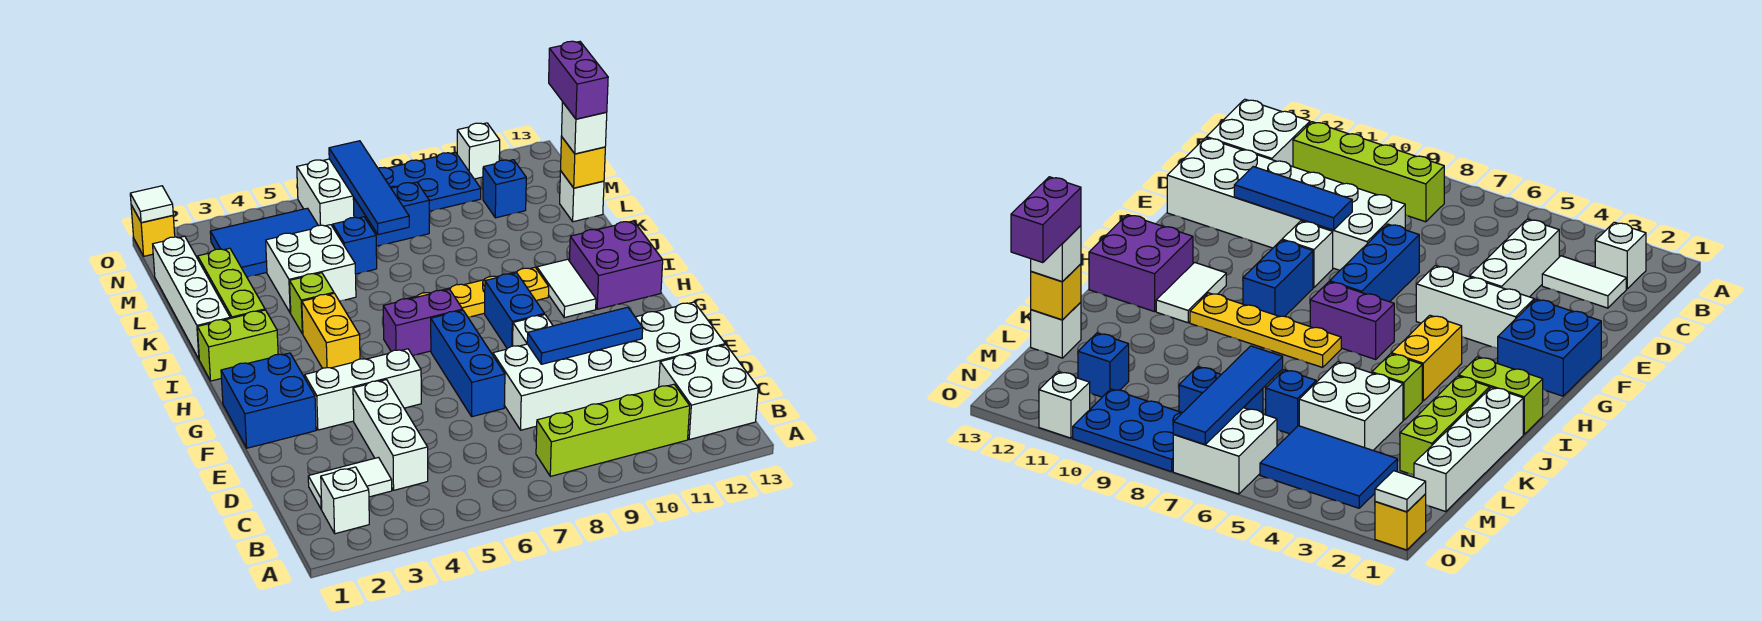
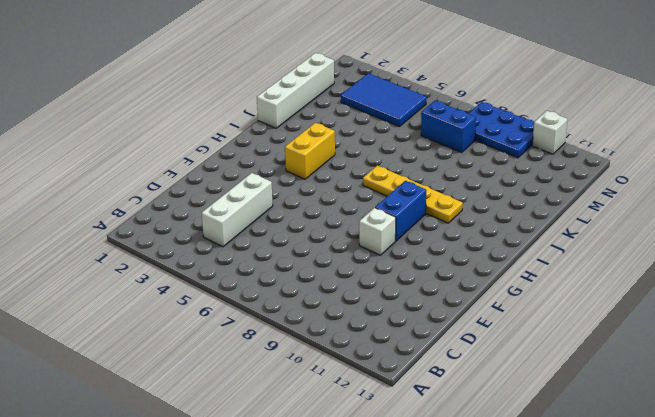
none -> white brick B2 level 1
none -> lime brick B8:B11 level 1
none -> white brick B12:C13 level 1
none -> white tile C2:C3 level 1

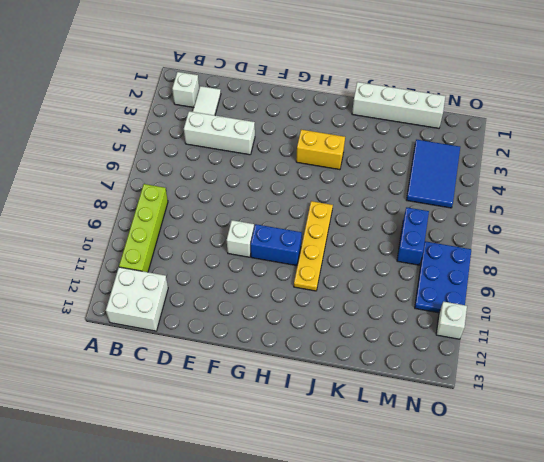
none -> white brick D8:E13 level 1
none -> blue brick E7:G7 level 1
none -> blue brick F1:G2 level 1
none -> white brick F3:F5 level 1

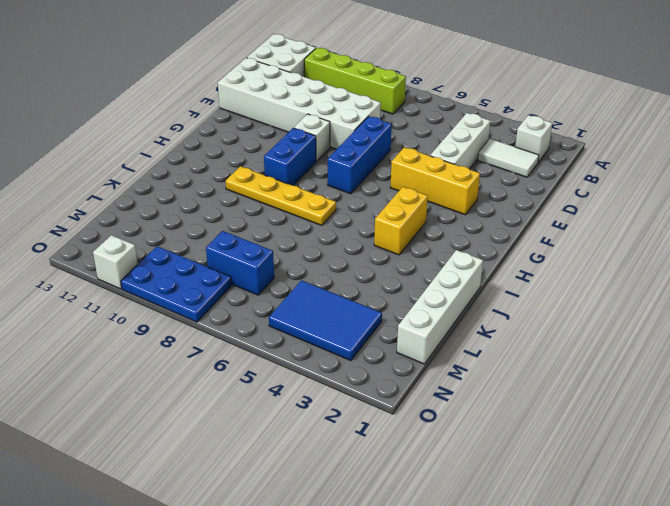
yellow brick F3:F5 level 1 -> white brick F3:F5 level 1
none -> blue brick F1:G2 level 1
none -> purple brick H6:H7 level 1
none -> white tile H11:I11 level 1
none -> purple brick H12:I13 level 1

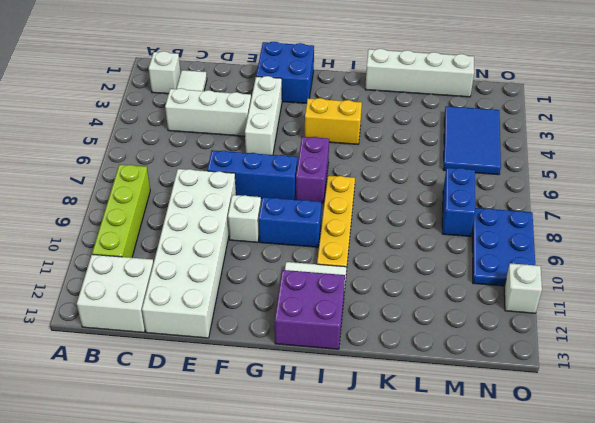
none -> lime brick I1:I2 level 1
none -> lime brick J2:L2 level 1
none -> lime brick J4 level 1
none -> white brick K4:L5 level 1

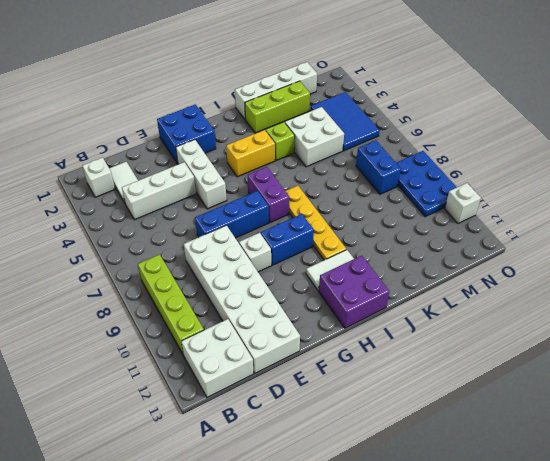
none -> lime brick I1:I2 level 1
none -> blue brick L6 level 1
none -> white brick L13 level 1
none -> blue brick M11 level 1

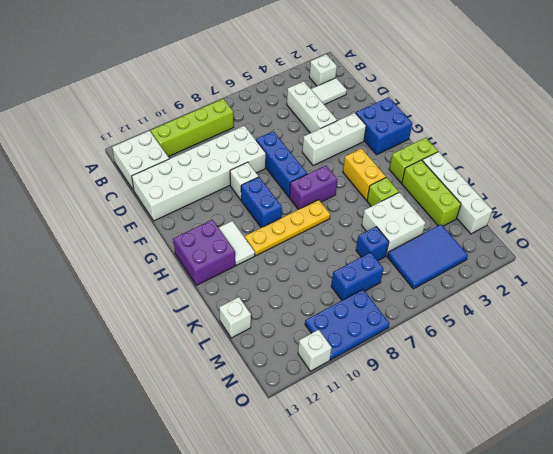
none -> blue brick M11 level 1
none -> white brick N6:O7 level 1
none -> yellow brick O1 level 1
none -> blue tile E9:E11 level 2

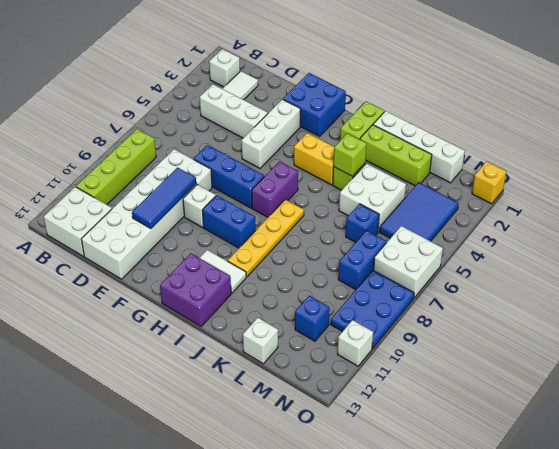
lime brick J4 level 2 -> none
none -> blue tile L7:O7 level 2
none -> yellow brick L13 level 2
none -> white tile O1 level 2
none -> white brick L13 level 3

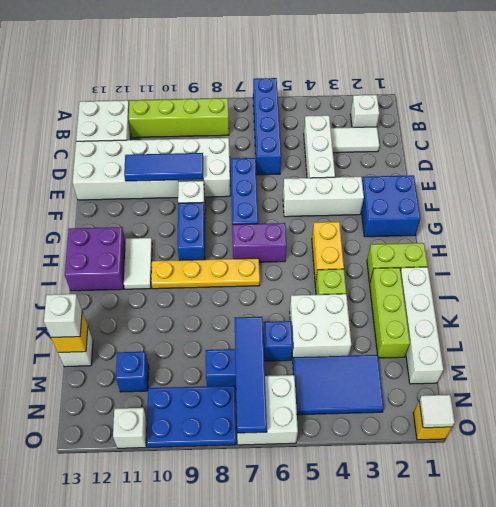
blue brick A6:D6 level 1 -> none
none -> purple brick L13:M13 level 4

